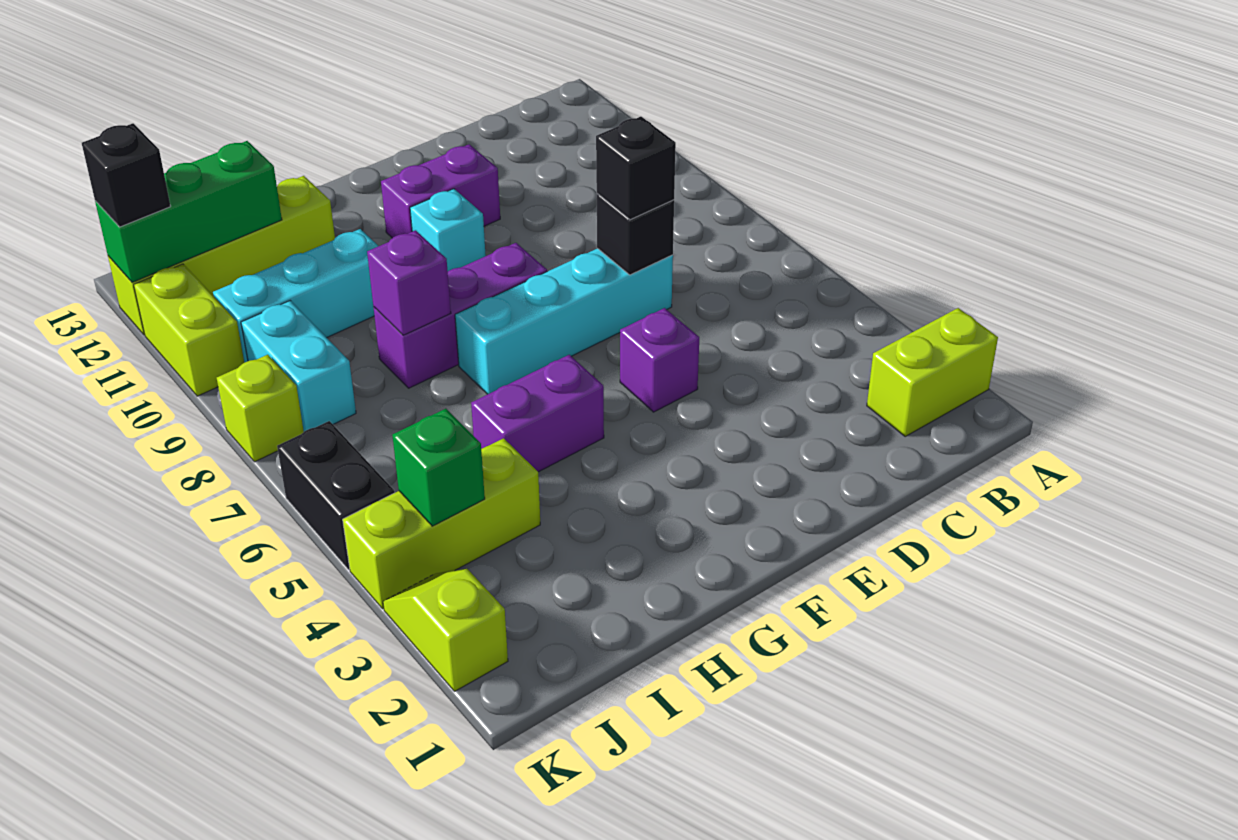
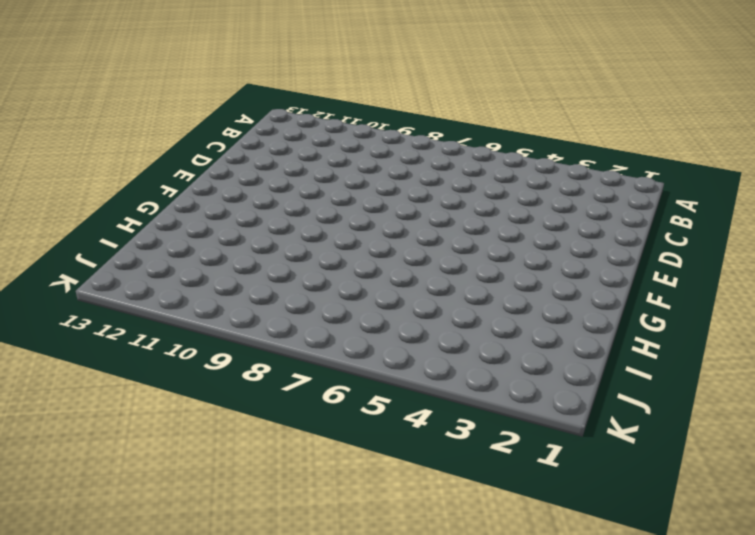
none -> lime brick A2:B2 level 1
none -> cyan brick D7:G7 level 1
none -> purple brick E5 level 1

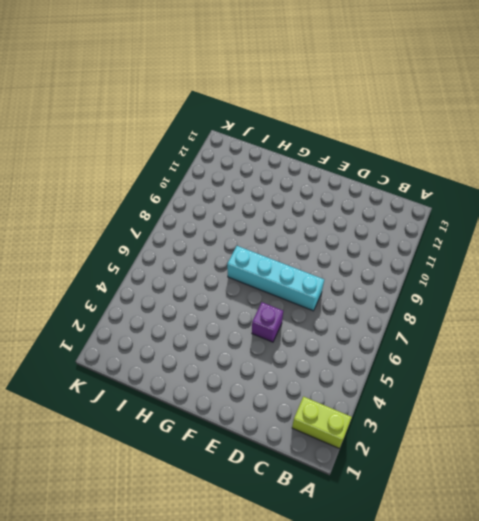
none -> purple brick E11:F11 level 1
none -> purple brick F8:H8 level 1
none -> cyan brick F10 level 1

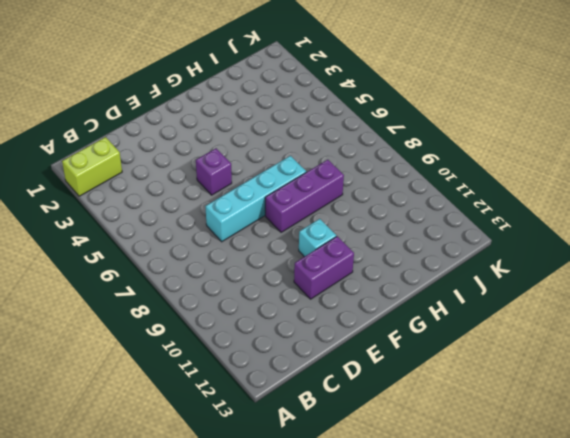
none -> purple brick G5:H5 level 1
none -> cyan brick H10:J10 level 1
none -> lime brick H12:K12 level 1

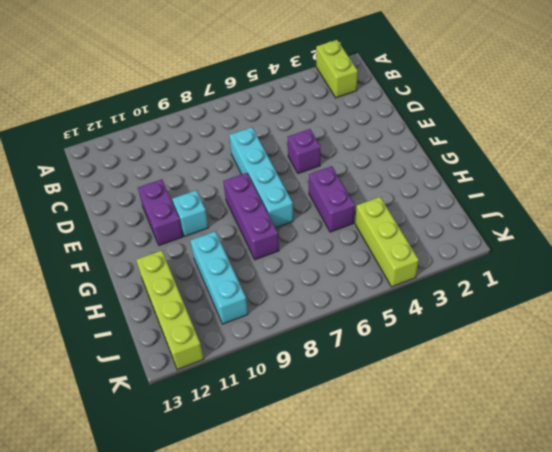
none -> cyan brick J8:J9 level 1
none -> lime slope K2:K3 level 1 top 2
none -> black brick K5:K6 level 1

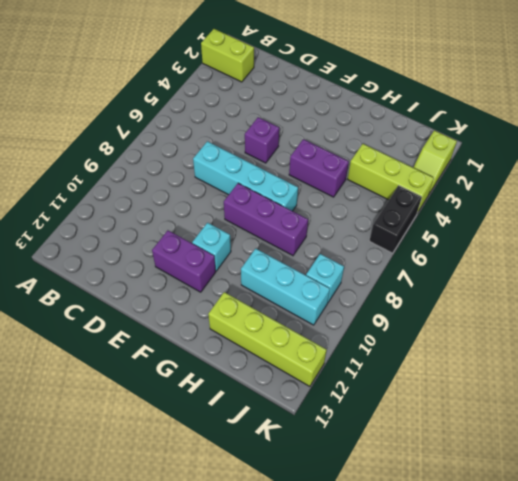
cyan brick J9 level 1 -> cyan brick J8:J9 level 1
none -> lime brick K8 level 1
none -> lime brick K10:K11 level 1
none -> black brick D7 level 2

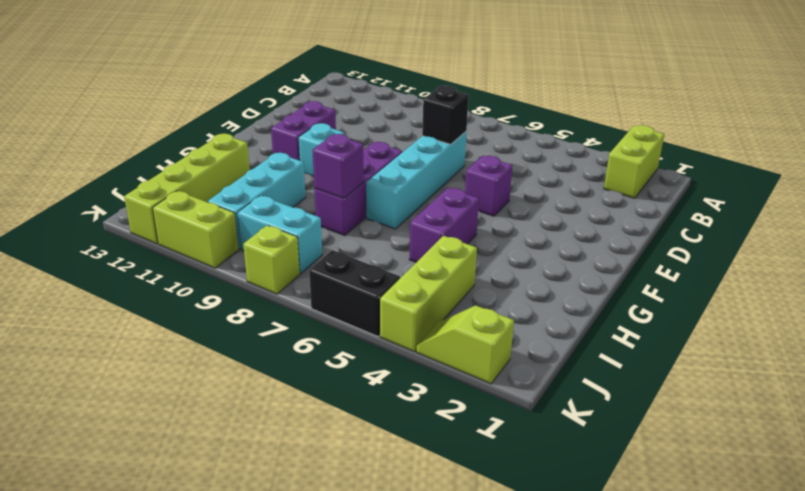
none -> green brick I12:K12 level 2
none -> green brick J4 level 2
none -> black brick D7 level 3

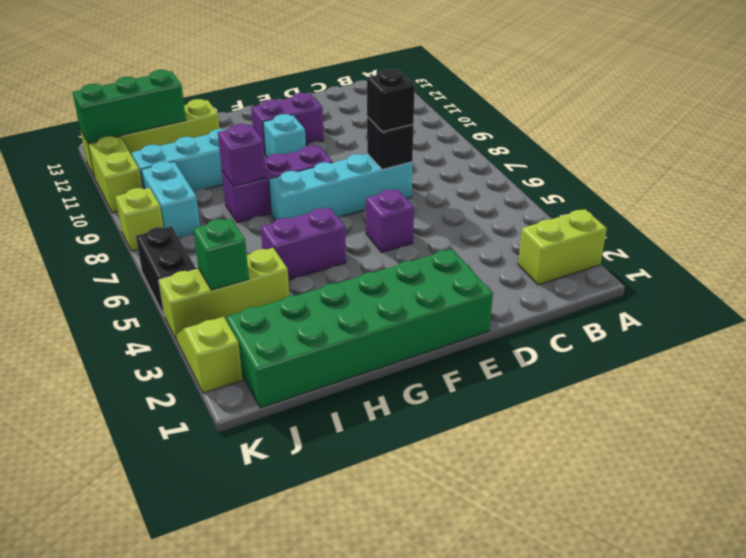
green brick E1:J2 level 1 -> none
none -> black brick K12 level 3

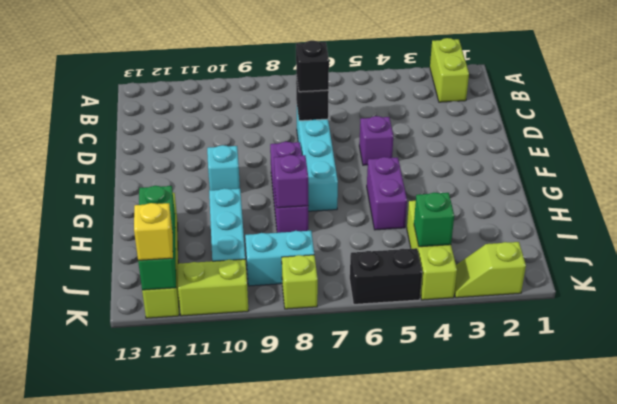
yellow brick K12 level 3 -> black brick K12 level 3
none -> purple brick E11:F11 level 1

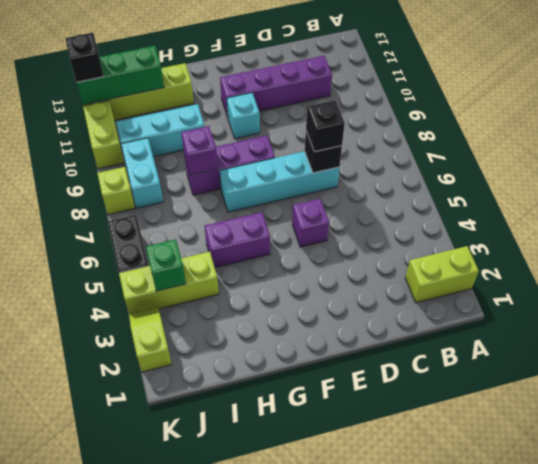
purple brick C11:F11 level 1 -> purple brick E11:F11 level 1

